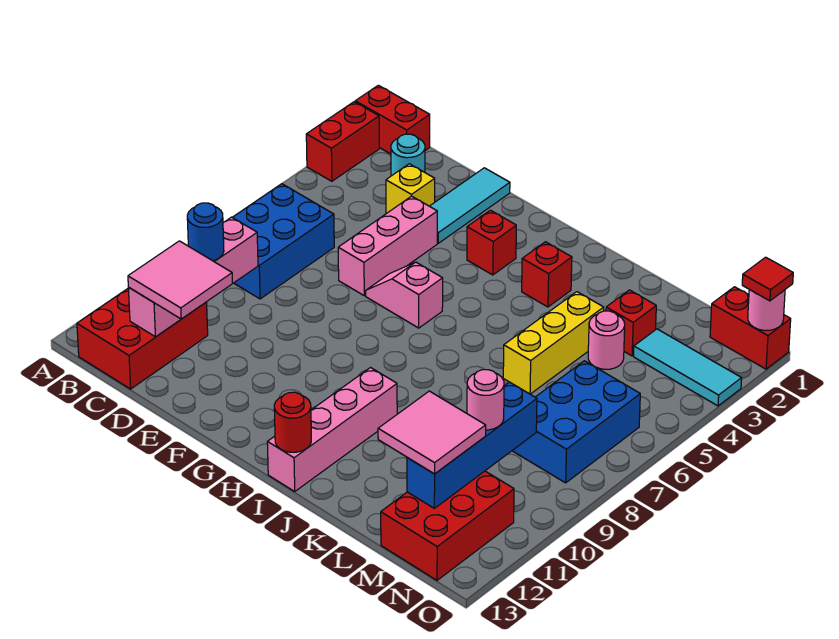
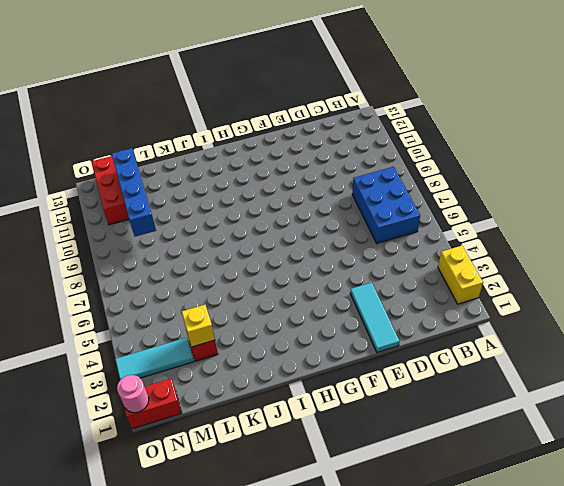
yellow brick A2:A3 level 1 -> red brick A2:A3 level 1
yellow brick L3 level 2 -> yellow brick D3 level 1
none -> red brick A1:B1 level 1
none -> red brick B11:C13 level 1
none -> cyan round brick C2 level 1

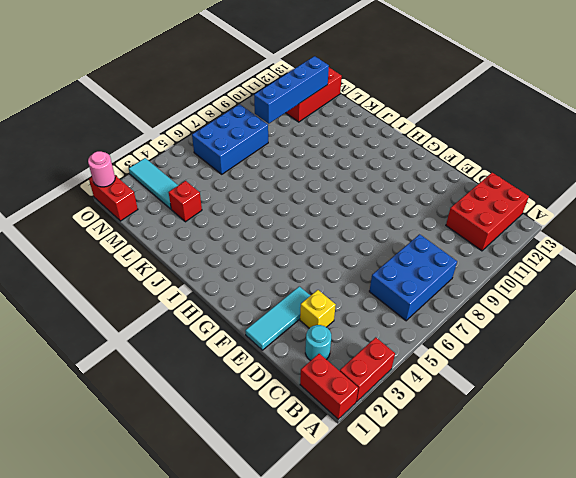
none -> pink brick E4:E6 level 1
none -> pink slope F6:G6 level 1 top G
none -> red brick G3 level 1

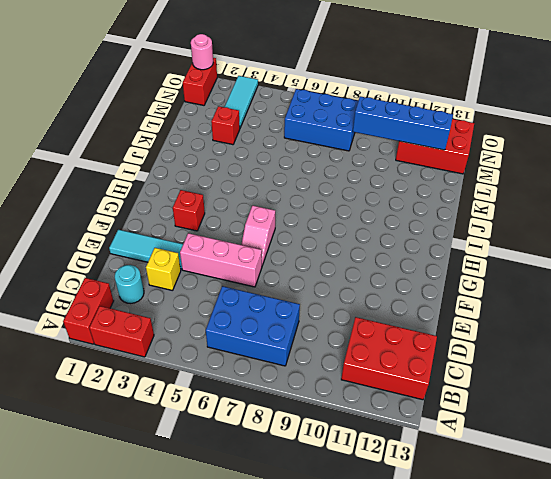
none -> red brick I3 level 1
none -> pink brick I10:I13 level 1
none -> yellow brick K4:K6 level 1

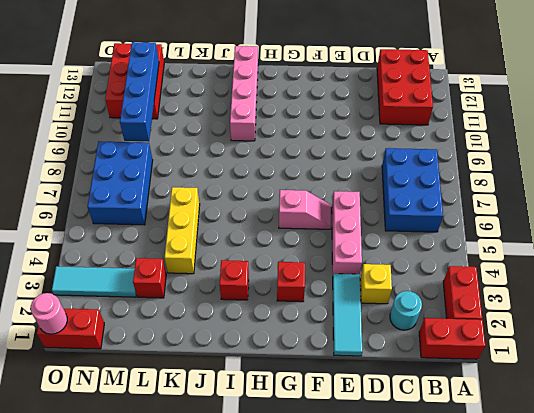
none -> pink round brick L4 level 1
none -> pink brick C9:C12 level 2
none -> red round brick I13 level 2

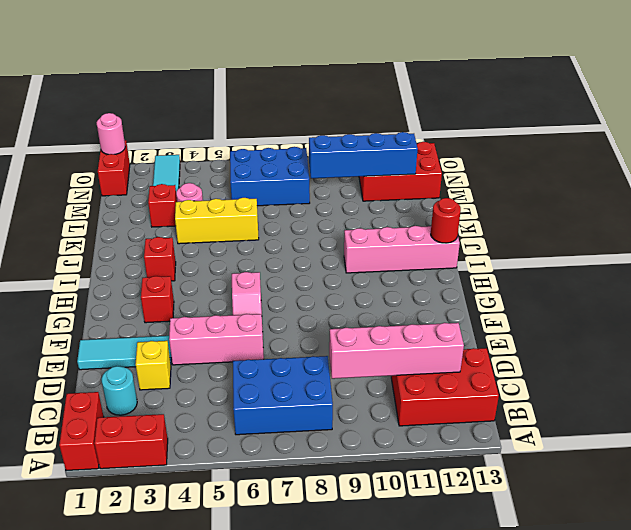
none -> blue round brick C10 level 3
none -> pink tile C11:D12 level 3
none -> pink tile L11:M12 level 3

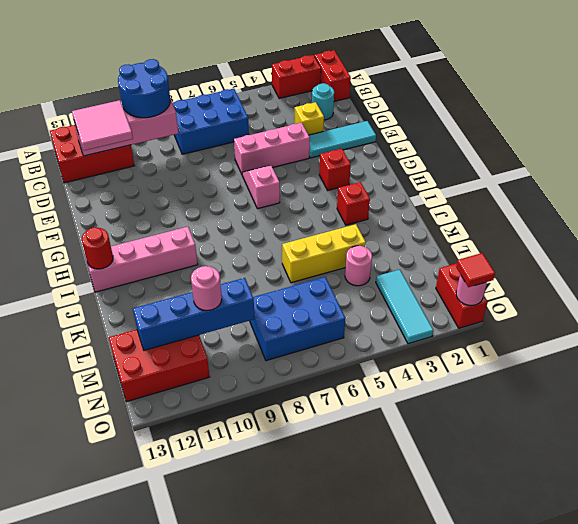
blue round brick B9:C10 level 3 -> blue round brick C10 level 3
none -> red brick L3 level 1
none -> pink tile L11:M12 level 3

